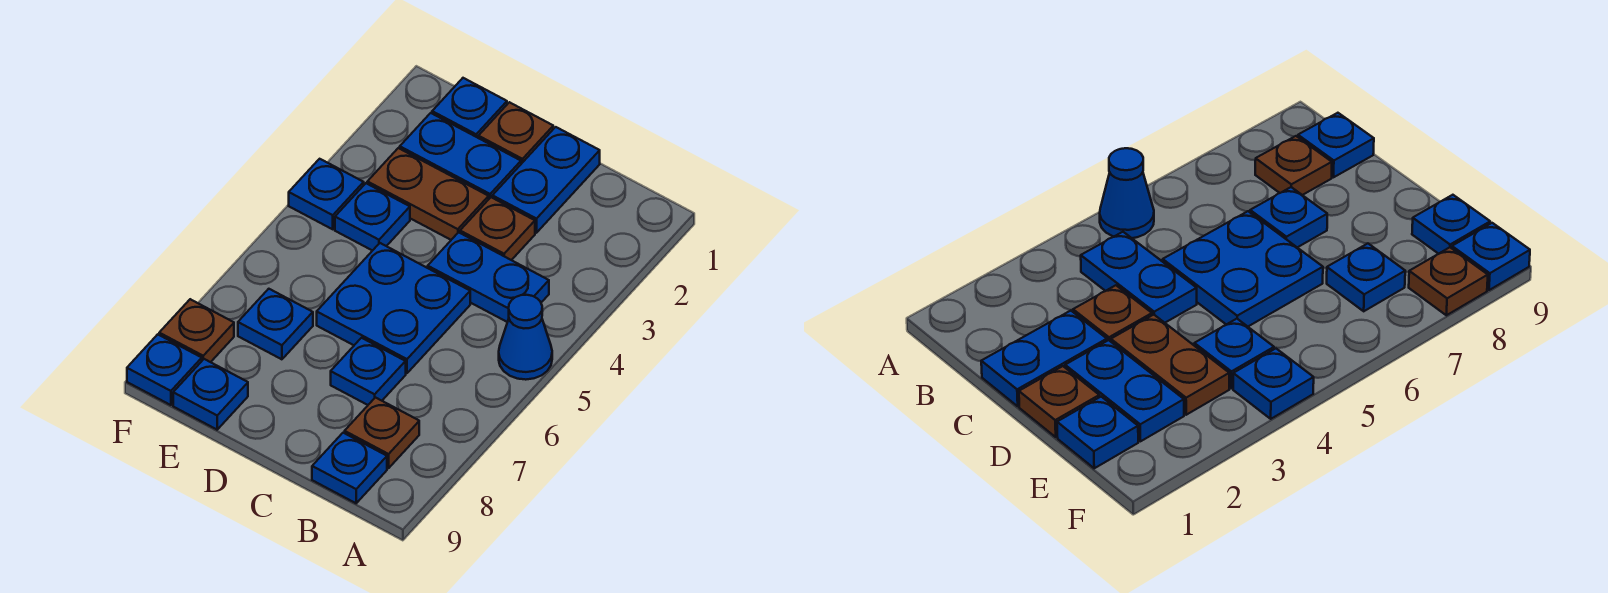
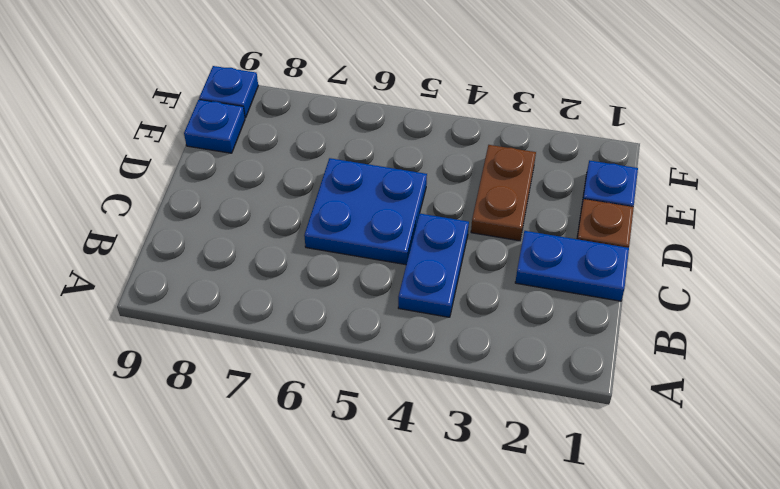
none -> blue cone A5 level 1
none -> brown plate B8 level 1
none -> blue plate B9 level 1

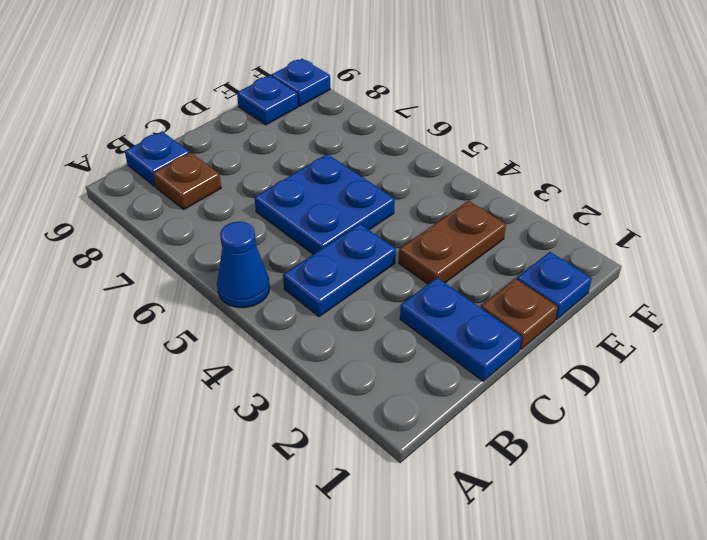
none -> brown plate C3 level 1
none -> blue plate C7 level 1
none -> blue plate D2:E2 level 1

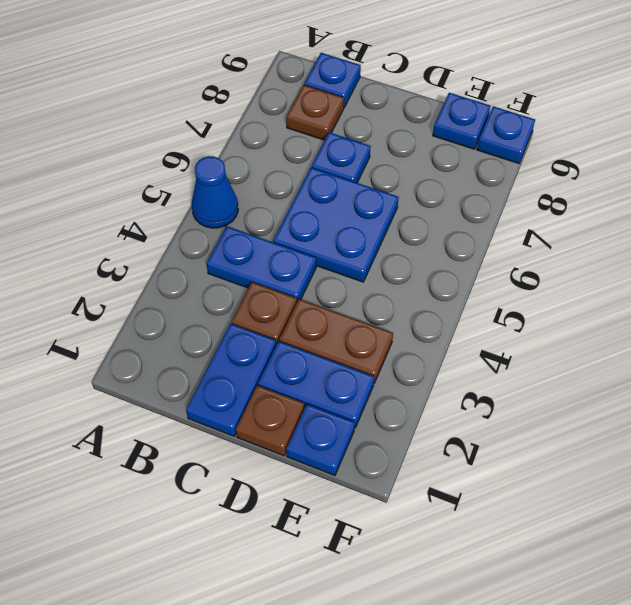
none -> blue plate E4 level 1
none -> blue plate E7 level 1
none -> blue plate F4 level 1

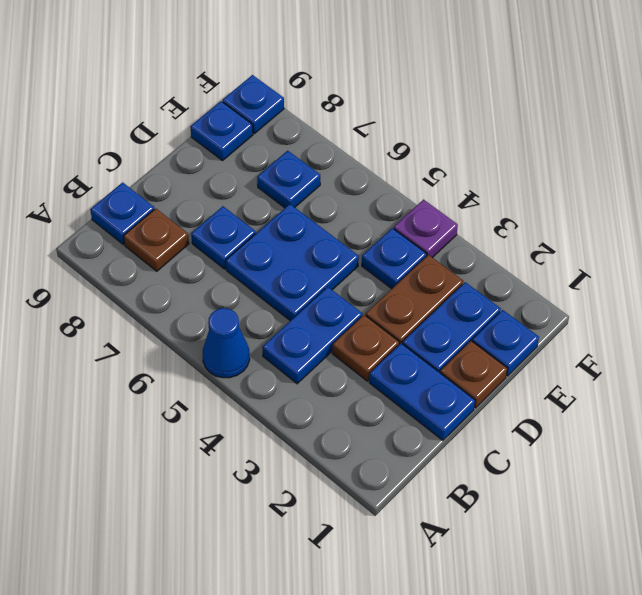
purple plate F4 level 1 -> blue plate F4 level 1
none -> brown plate F8 level 1

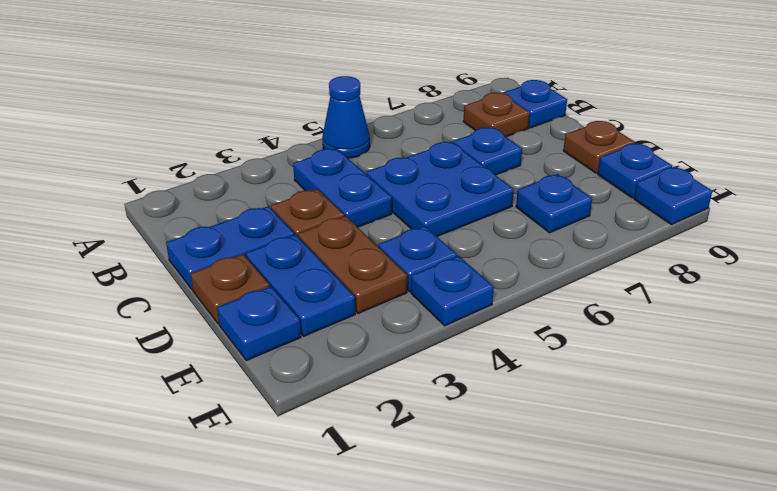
brown plate D9 level 1 -> brown plate F8 level 1

